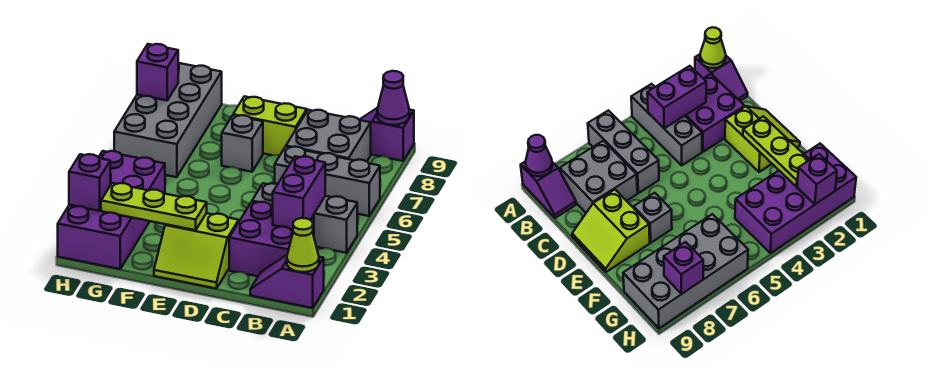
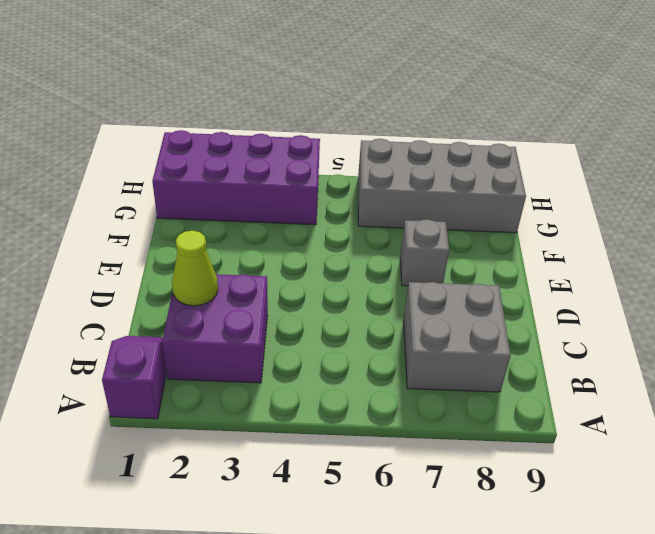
lime cone C2 level 2 -> lime cone A1 level 2
none -> grey brick A4:C4 level 1
none -> grey brick A6:C6 level 1
none -> purple slope A9:B9 level 1 top A

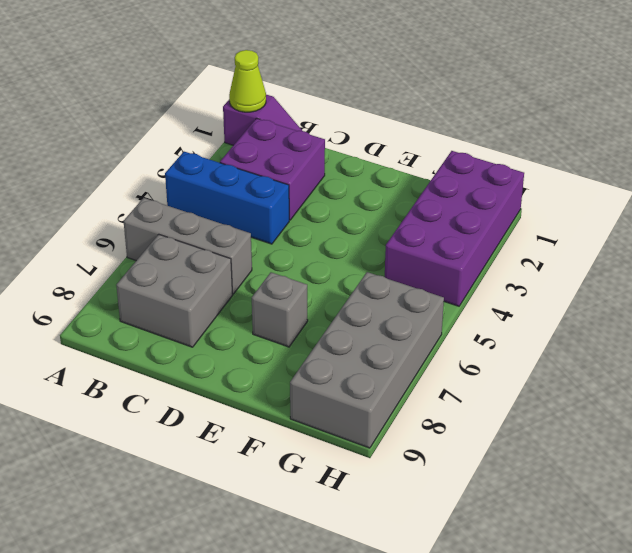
blue brick A4:C4 level 1 -> grey brick A4:C4 level 1
none -> purple slope A9:B9 level 1 top A
none -> lime slope D1:E2 level 1 top 2
none -> lime slope D8:E9 level 1 top 8

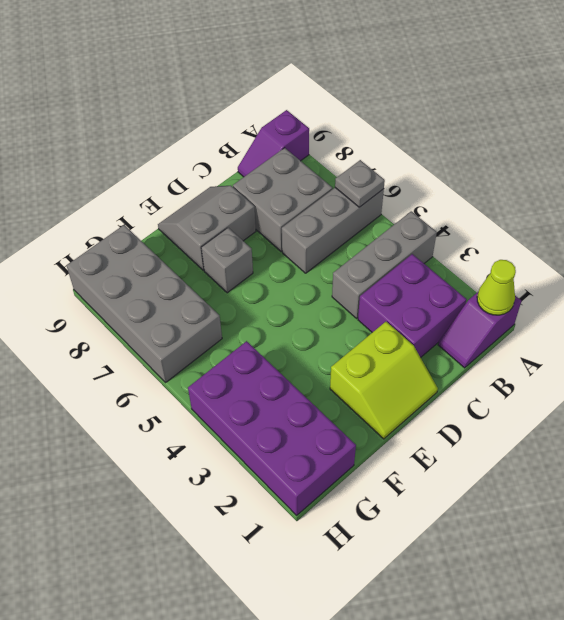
grey plate A6 level 2 -> none
grey slope D8:E9 level 1 top 8 -> lime slope D8:E9 level 1 top 8
none -> purple cone A9 level 2
none -> purple brick B3:B4 level 2
none -> lime plate E2:G2 level 2

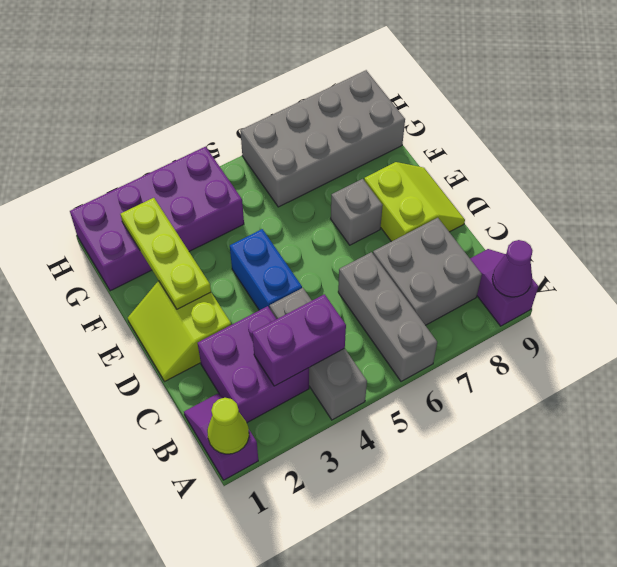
blue brick D4:E4 level 1 -> none
none -> purple brick H2 level 2
none -> purple brick H8 level 2

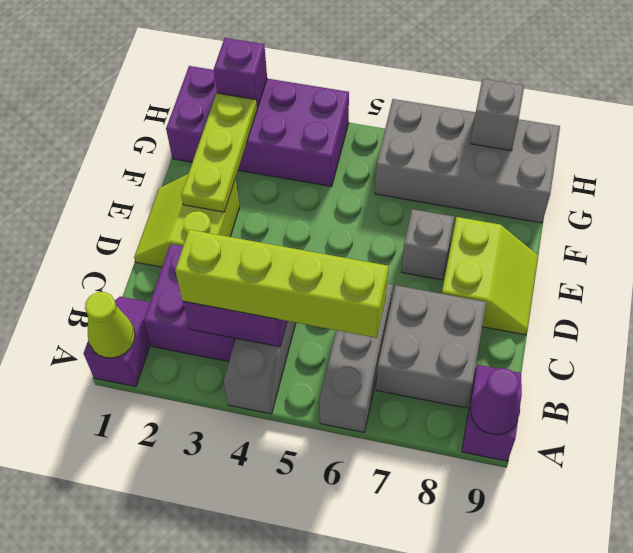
lime brick B3:B6 level 3 -> none
grey brick H8 level 2 -> purple brick H8 level 2

